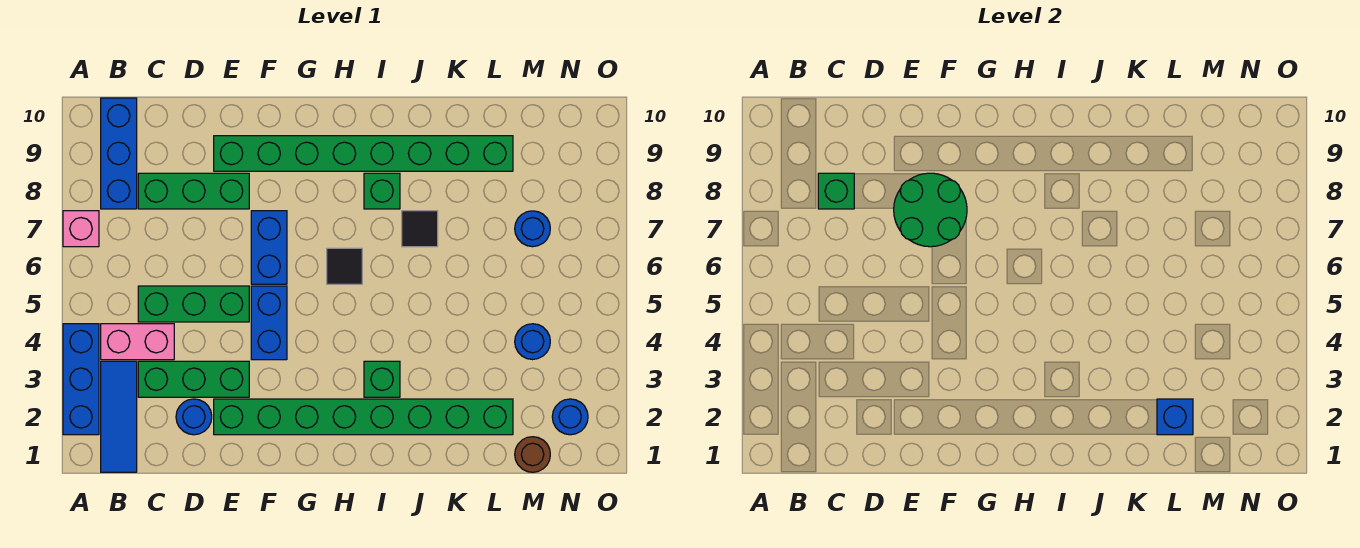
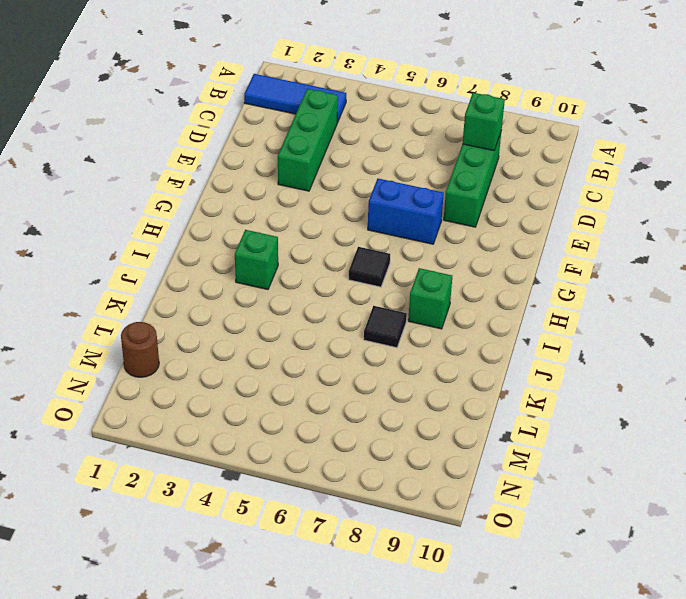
none -> blue brick A2:A4 level 1
none -> pink brick A7 level 1
none -> pink brick B4:C4 level 1

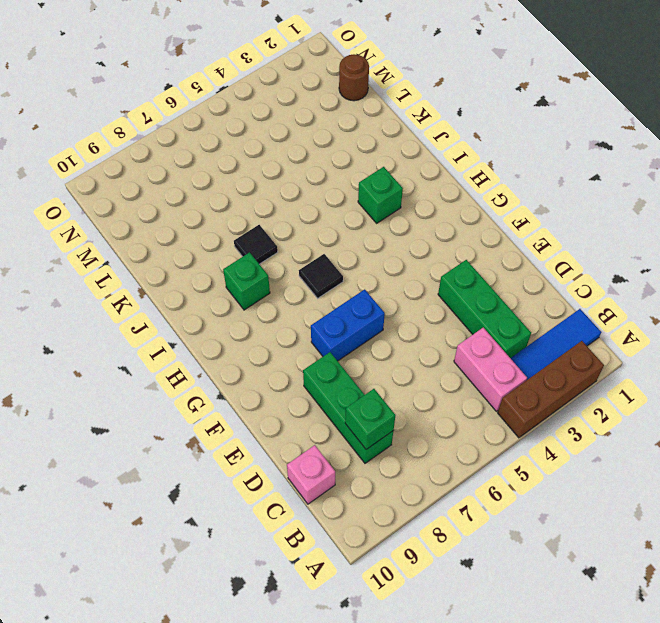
brown brick A2:A4 level 1 -> blue brick A2:A4 level 1
pink brick C10 level 1 -> pink brick A7 level 1
none -> blue brick B8:B10 level 1
none -> green brick C5:E5 level 1
none -> blue round brick D2 level 1

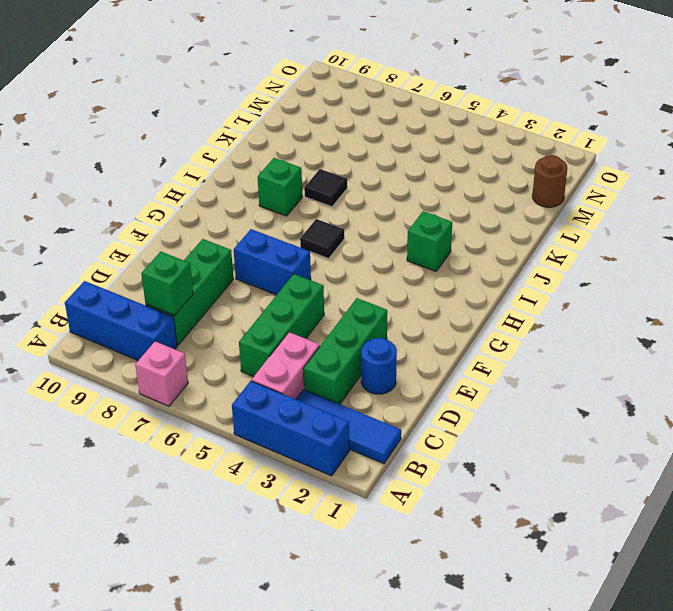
none -> green brick E2:L2 level 1
none -> green brick E9:L9 level 1
none -> blue brick F4:F5 level 1

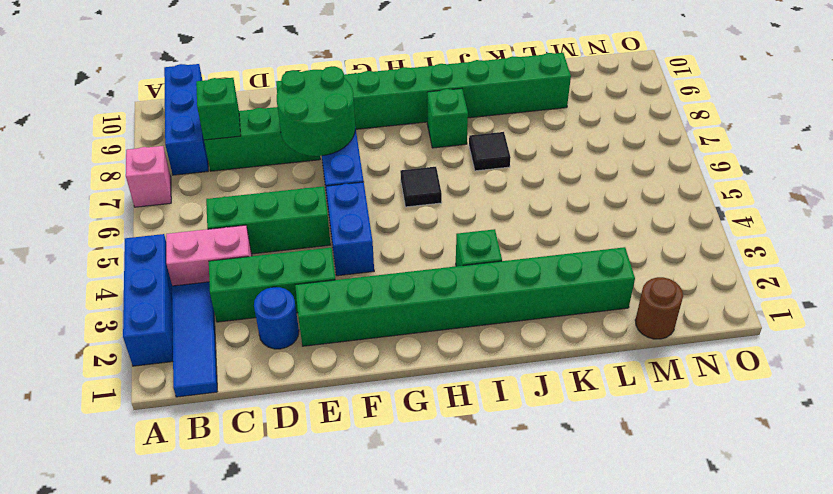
none -> blue round brick M4 level 1
none -> blue round brick M7 level 1
none -> blue round brick N2 level 1

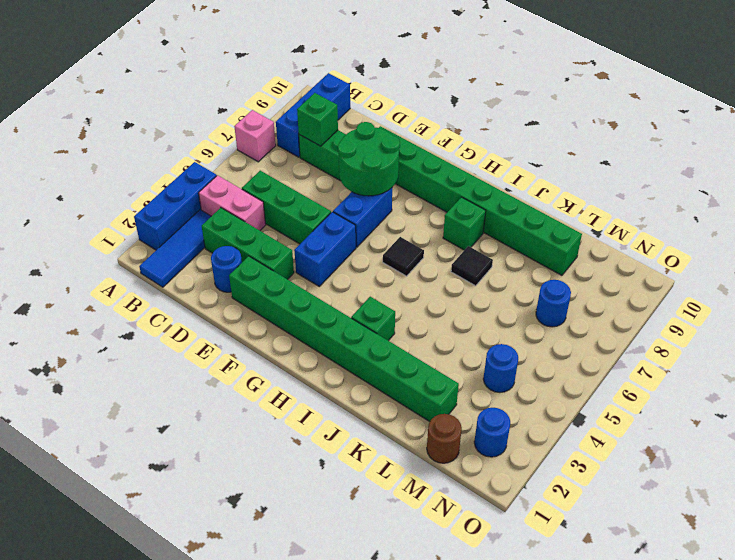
none -> blue brick L2 level 2

